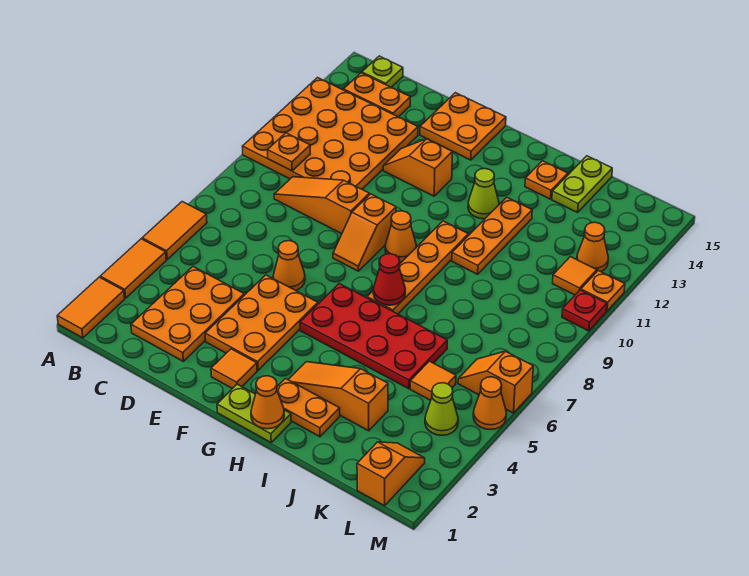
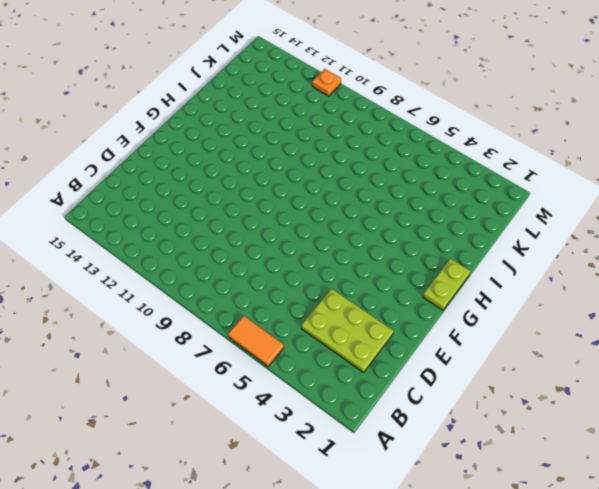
lime plate C2:D4 level 1 -> orange plate C2:D4 level 1
none -> orange tile A1:A2 level 1
none -> orange tile A3:A4 level 1
none -> orange plate A10:D13 level 1
none -> orange plate B14:C14 level 1

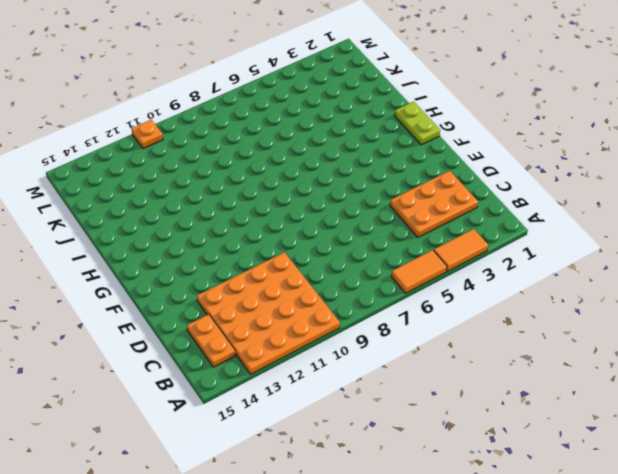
none -> orange tile A1:A2 level 1
none -> lime plate B15 level 1
none -> orange slope C9:E9 level 1 top E
none -> orange plate E3:F5 level 1

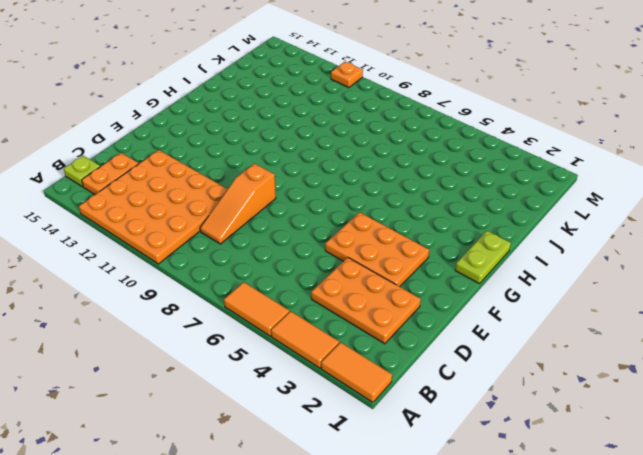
none -> orange cone E6 level 1
none -> orange slope E12:F12 level 1 top F
none -> orange plate E14:F15 level 1
none -> orange tile F2 level 1

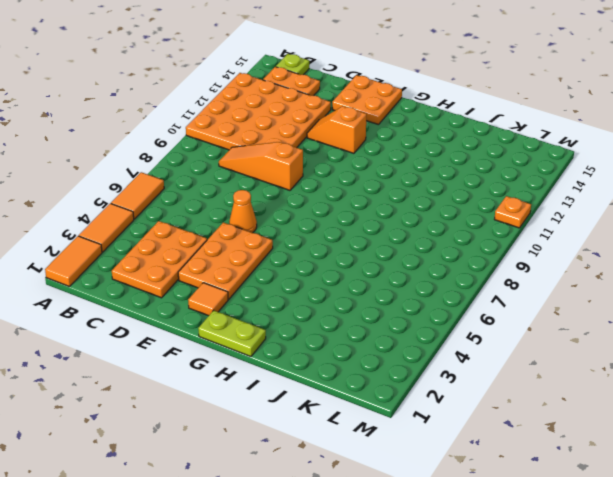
none -> orange slope F8:F9 level 1 top 9
none -> red plate G5:J6 level 1
none -> orange cone G9 level 1
none -> orange plate H2:I2 level 1

